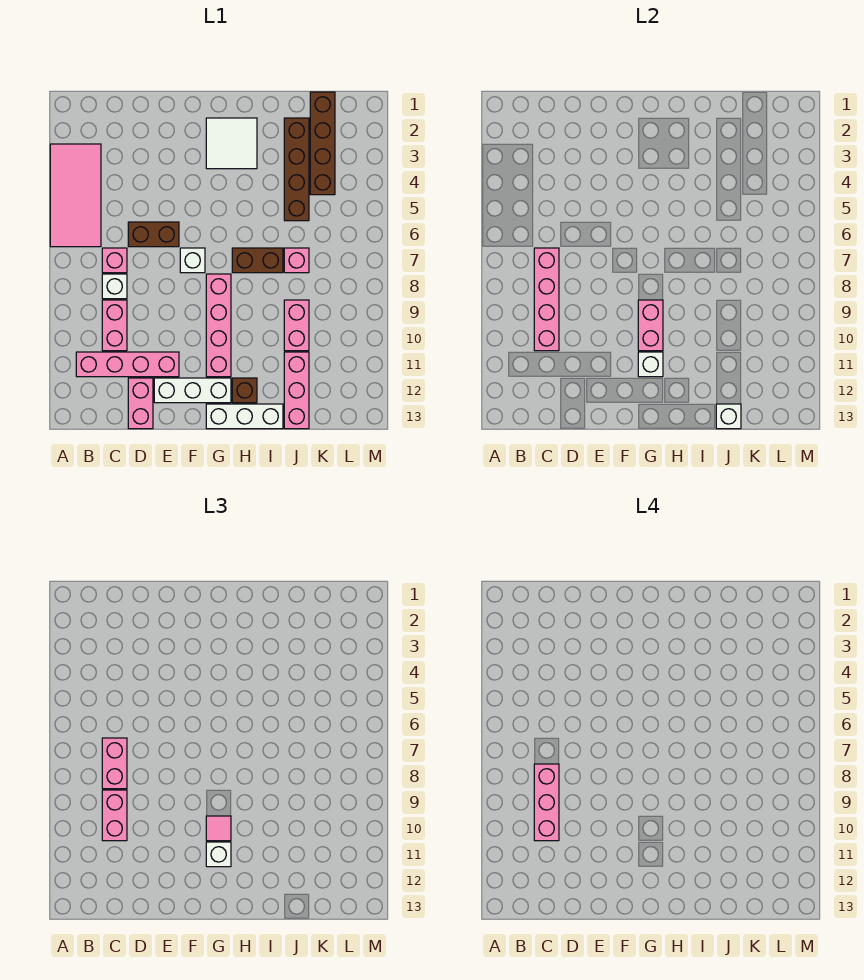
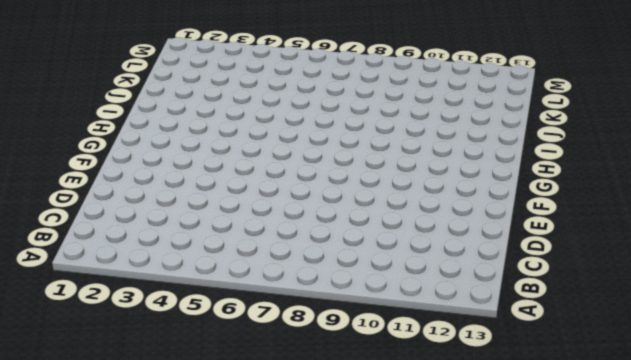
none -> pink tile A3:B6 level 1
none -> pink brick B11:E11 level 1
none -> pink brick C7 level 1

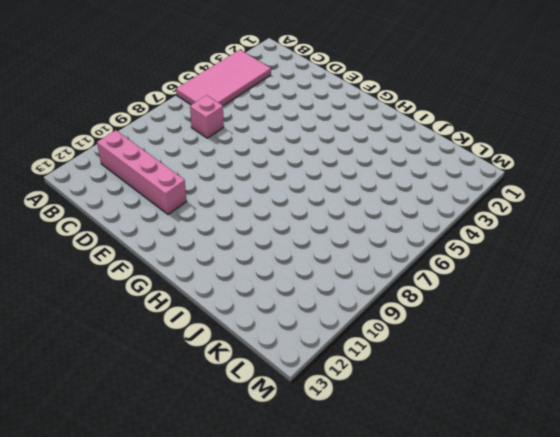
none -> white brick C8 level 1
none -> pink brick C9:C10 level 1
none -> brown brick D6:E6 level 1

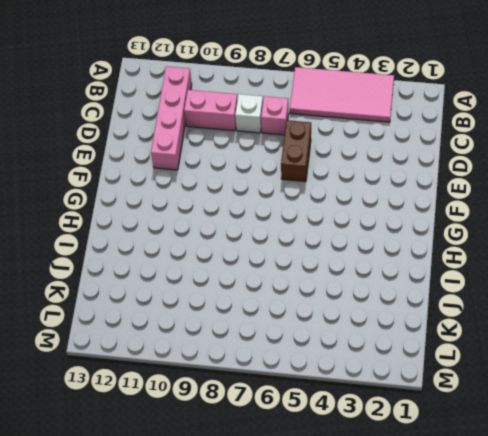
none -> pink brick D12:D13 level 1
none -> white brick E12:G12 level 1
none -> white brick F7 level 1

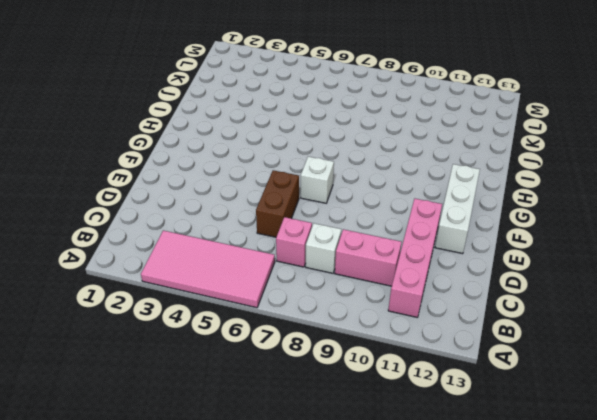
none -> pink brick D12:D13 level 1
none -> white tile G2:H3 level 1
none -> pink brick G8:G11 level 1

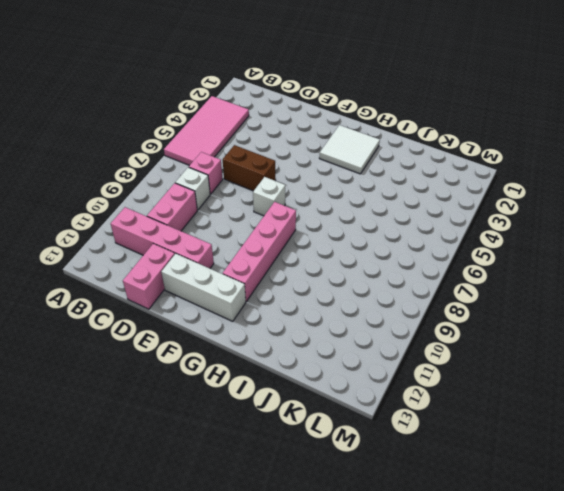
none -> white brick G13:I13 level 1
none -> brown brick H7:I7 level 1
none -> brown brick H12 level 1

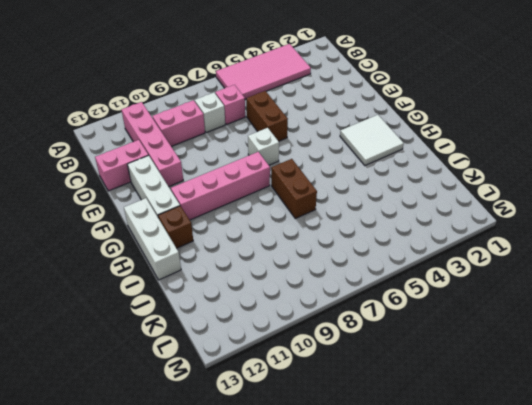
none -> brown brick J2:J5 level 1
none -> pink brick J7 level 1
none -> pink brick J9:J10 level 1

